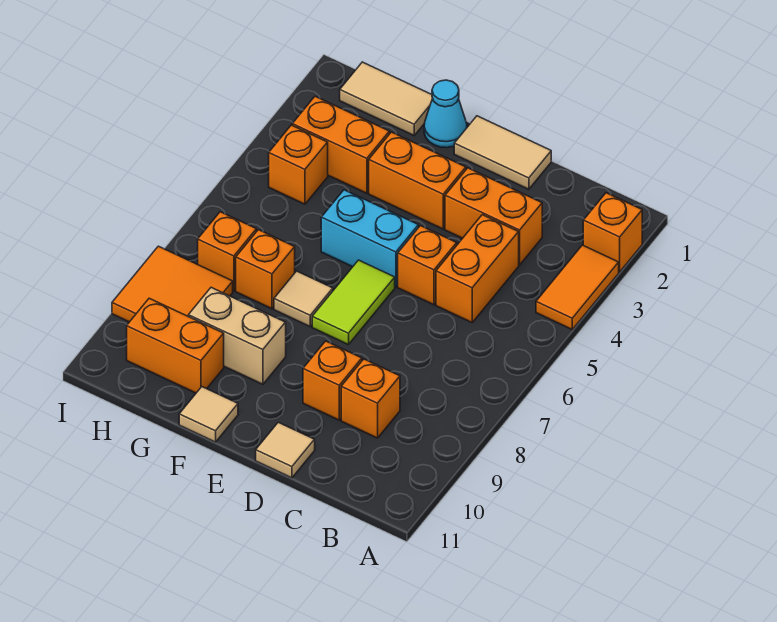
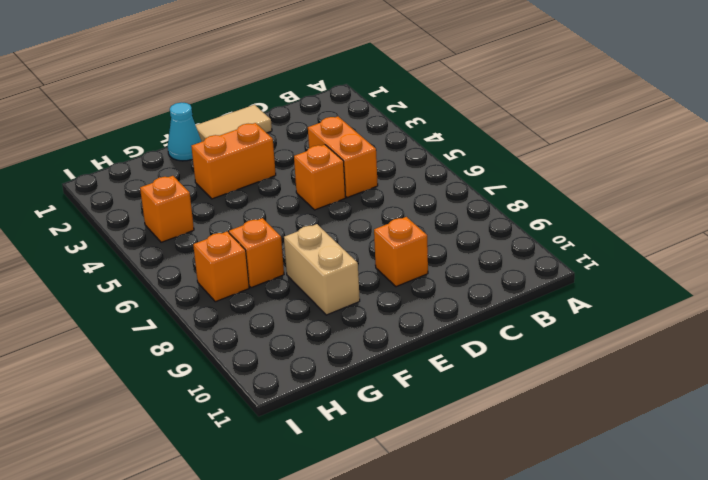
tan brick F8:F9 level 1 -> tan brick F9:G9 level 1
none -> orange brick A2 level 1
none -> orange tile A3:A4 level 1
none -> orange brick C3:D3 level 1

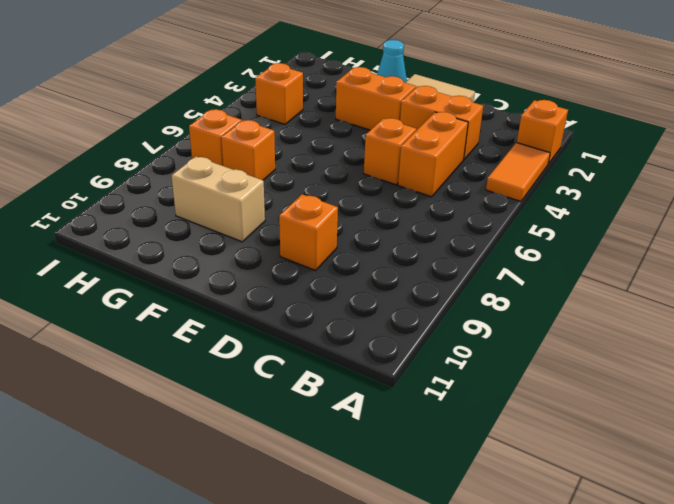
none -> orange brick C9 level 1
none -> tan tile D11 level 1
none -> cyan brick E5:F5 level 1

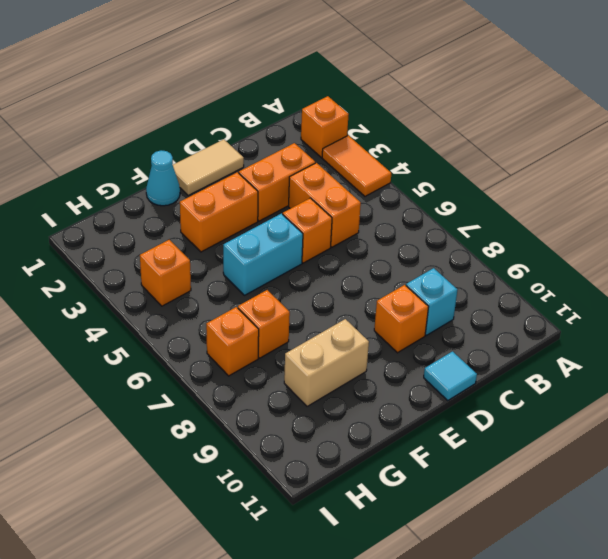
cyan brick C9 level 1 -> orange brick C9 level 1
cyan tile D11 level 1 -> tan tile D11 level 1
none -> lime tile E6:E7 level 1
none -> tan tile F7 level 1
none -> tan tile F11 level 1

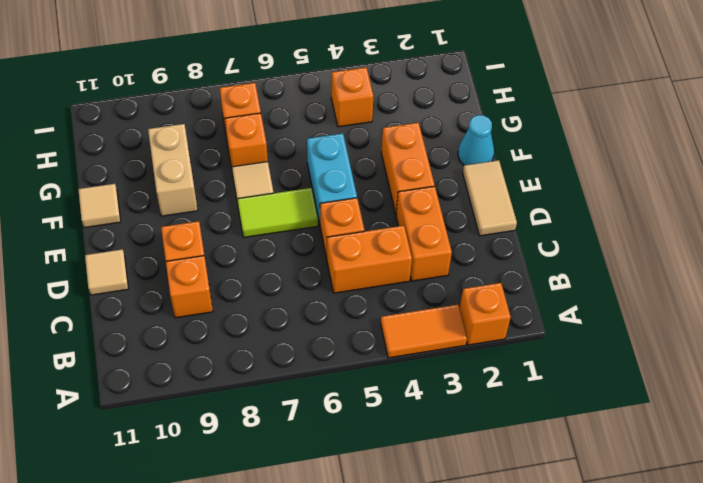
none -> tan tile G1:H1 level 1
none -> orange brick G3:H3 level 1
none -> orange brick G10:H10 level 1

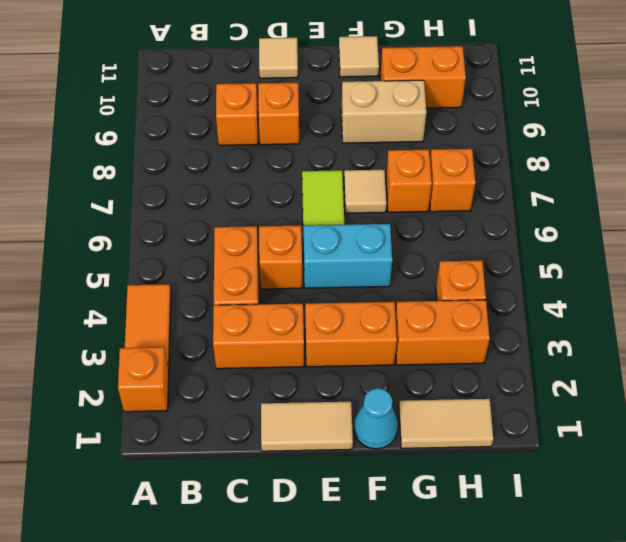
none -> orange tile H8:I9 level 1

